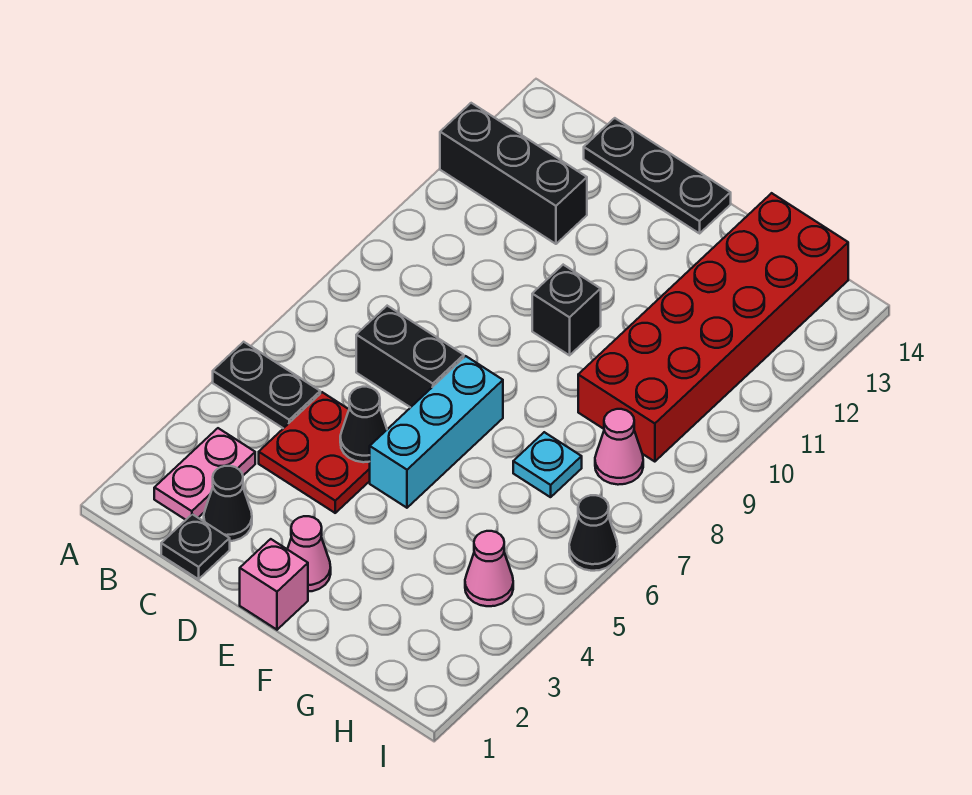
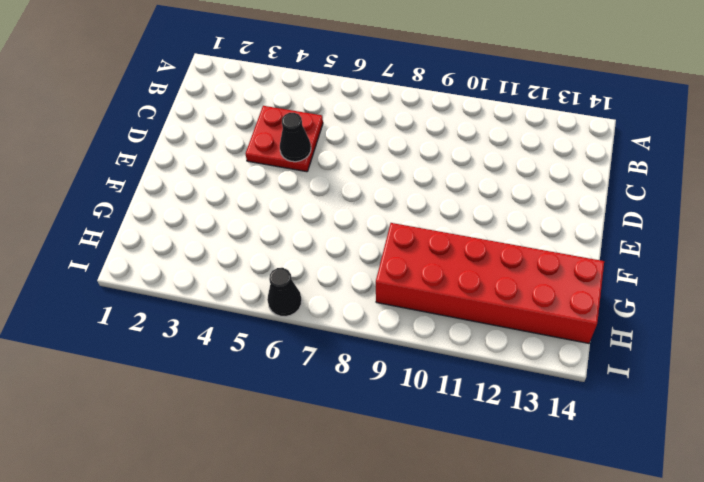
none -> black plate A5:B5 level 1
none -> black brick A12:C12 level 1
none -> pink plate B2:B3 level 1

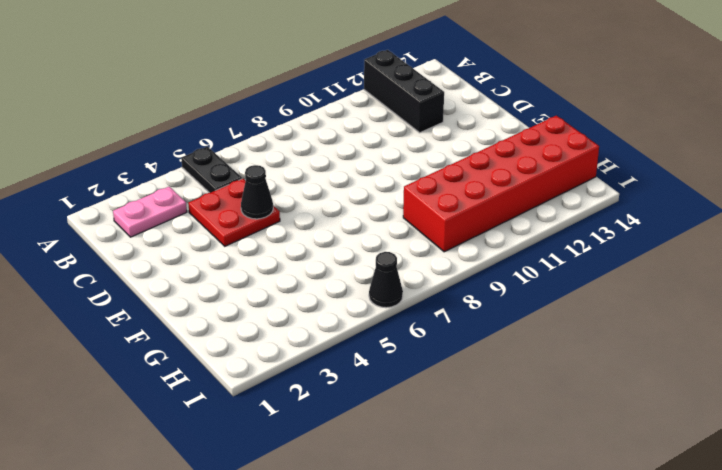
none -> black plate C1 level 1
none -> black cone C2 level 1
none -> black brick C7:D7 level 1

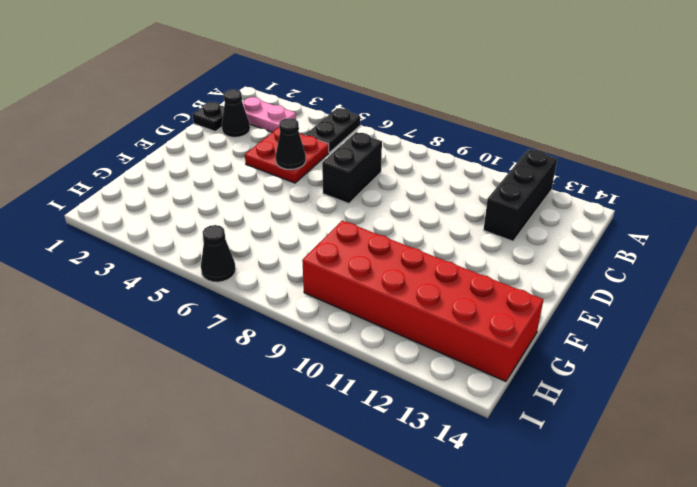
none -> black plate C14:E14 level 1
none -> pink brick E1 level 1
none -> pink cone E2 level 1

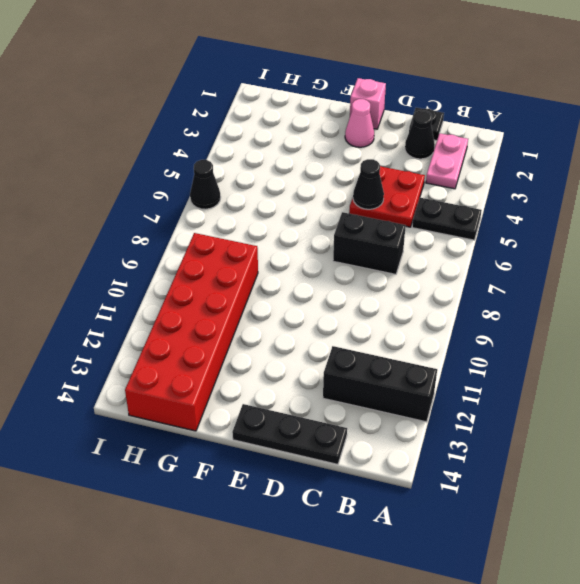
none -> cyan brick E5:E7 level 1
none -> black brick E10 level 1
none -> cyan plate G7 level 1

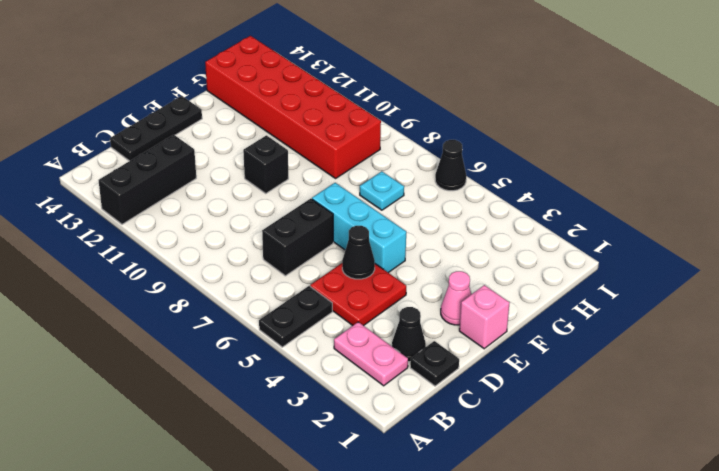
none -> pink cone H4 level 1
none -> pink cone H8 level 1

